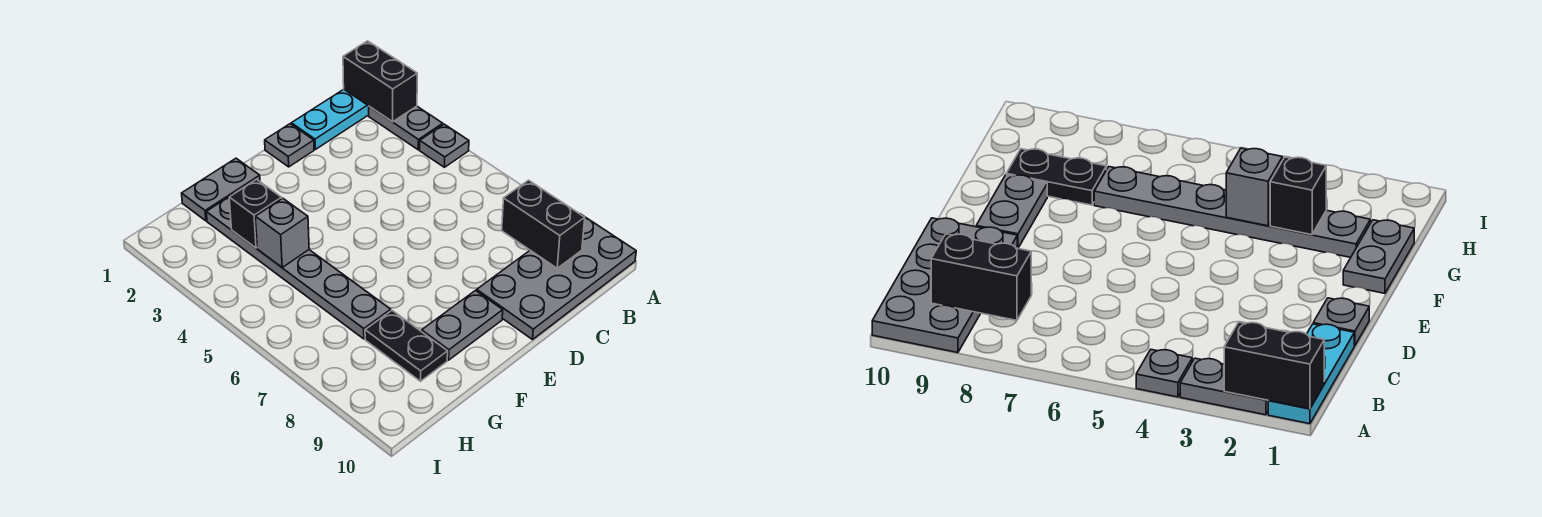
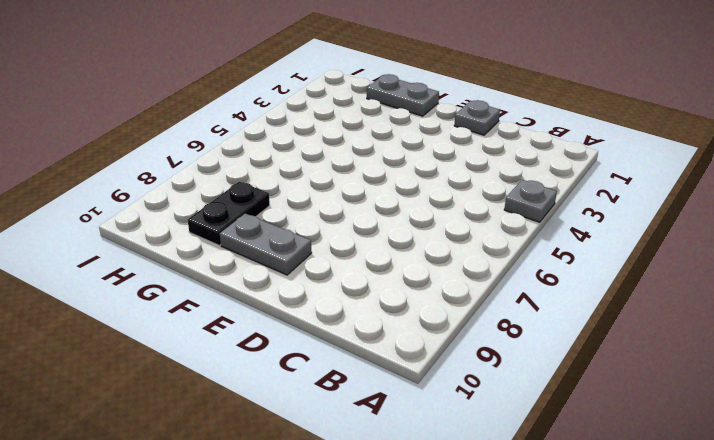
none -> cyan plate A1:C1 level 1
none -> grey plate A2:A3 level 1
none -> grey plate A9:D10 level 1

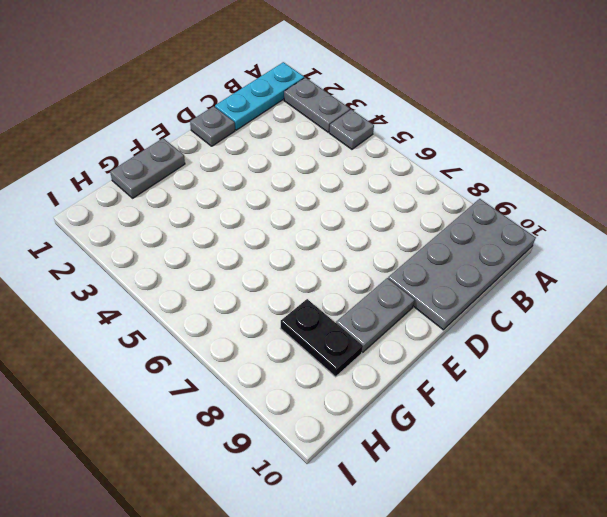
none -> grey plate G2:G7 level 1
none -> black brick A1:A2 level 2
none -> black brick B8:B9 level 2

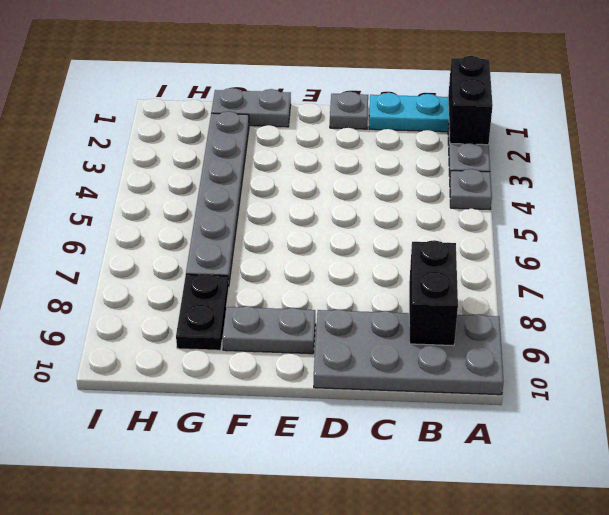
none -> black brick G3 level 2
none -> grey brick G4 level 2

